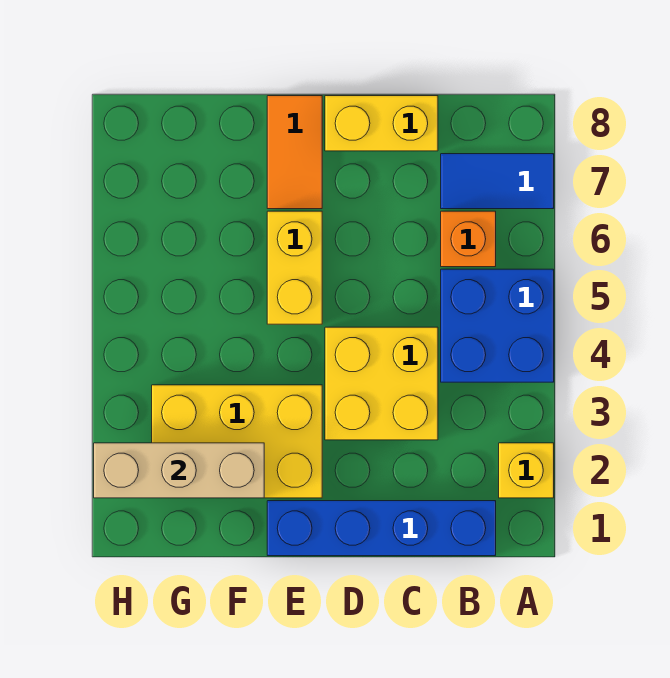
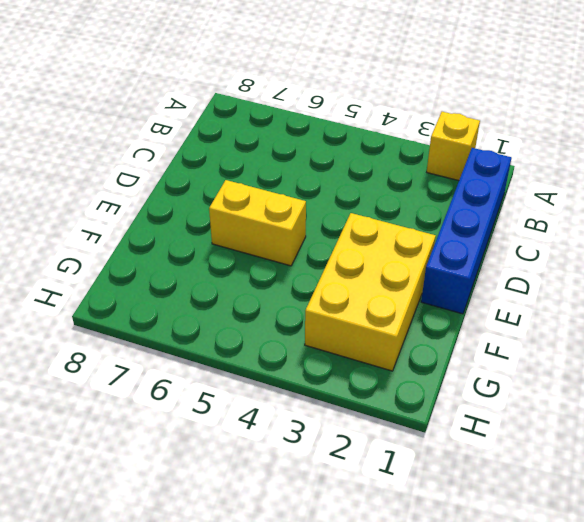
none -> blue brick A4:B5 level 1
none -> blue tile A7:B7 level 1

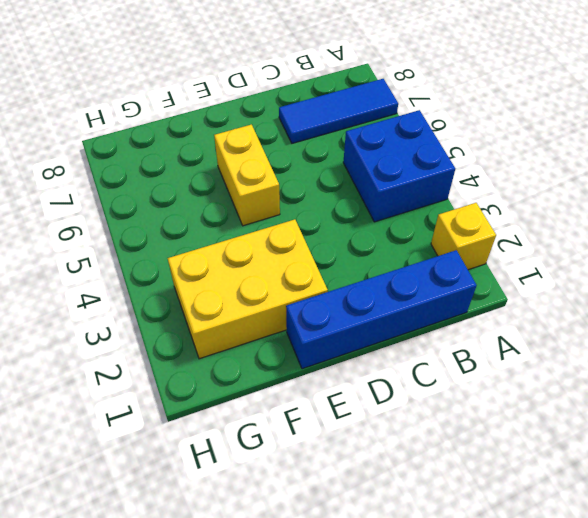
blue tile A7:C7 level 1 -> blue tile A7:B7 level 1
none -> orange brick B6 level 1
none -> yellow brick C3:D4 level 1

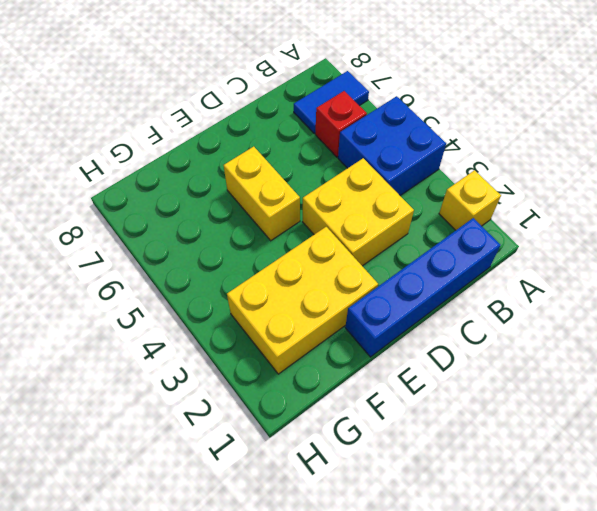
red brick B6 level 1 -> orange brick B6 level 1
none -> yellow brick C8:D8 level 1
none -> orange tile E7:E8 level 1

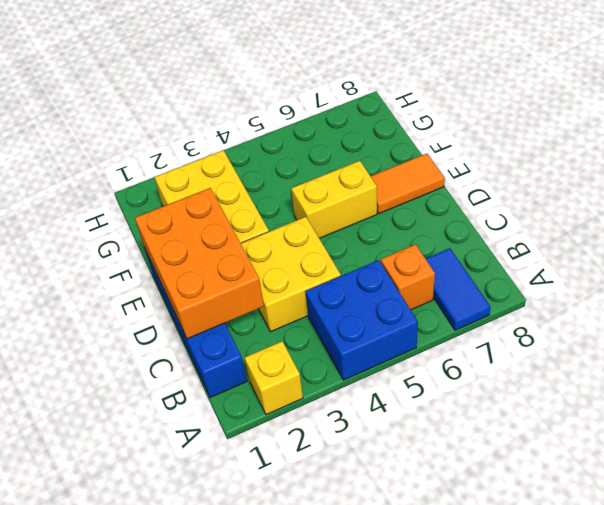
orange brick C1:E2 level 2 -> none
none -> yellow brick C8:D8 level 1
none -> tan brick F2:H2 level 2

